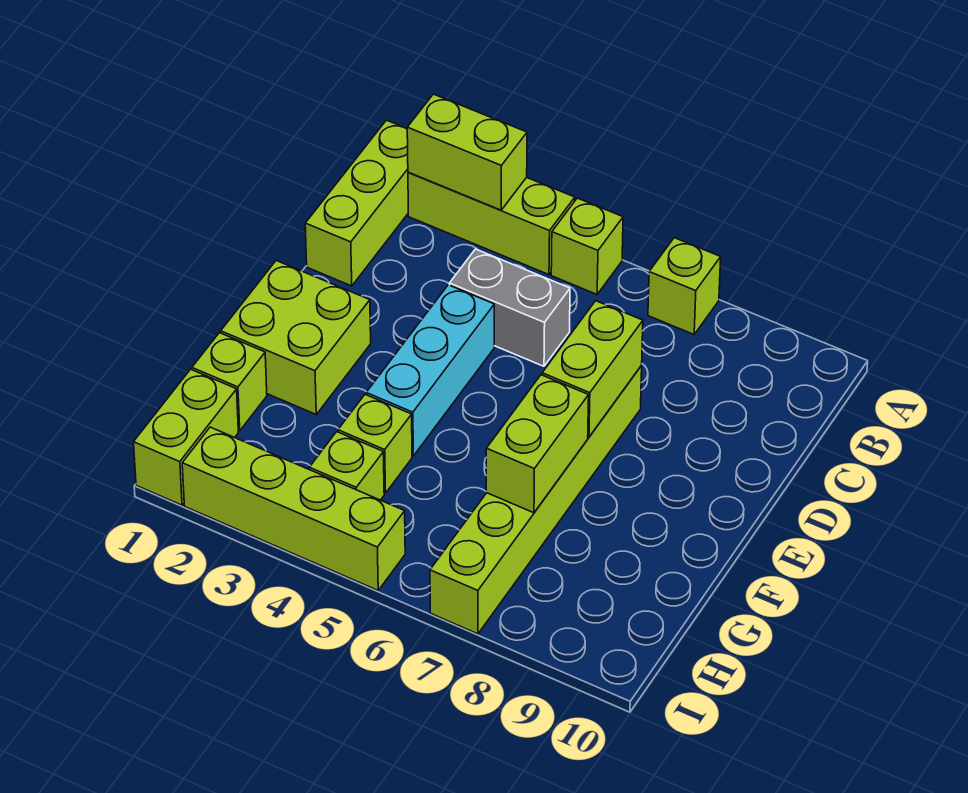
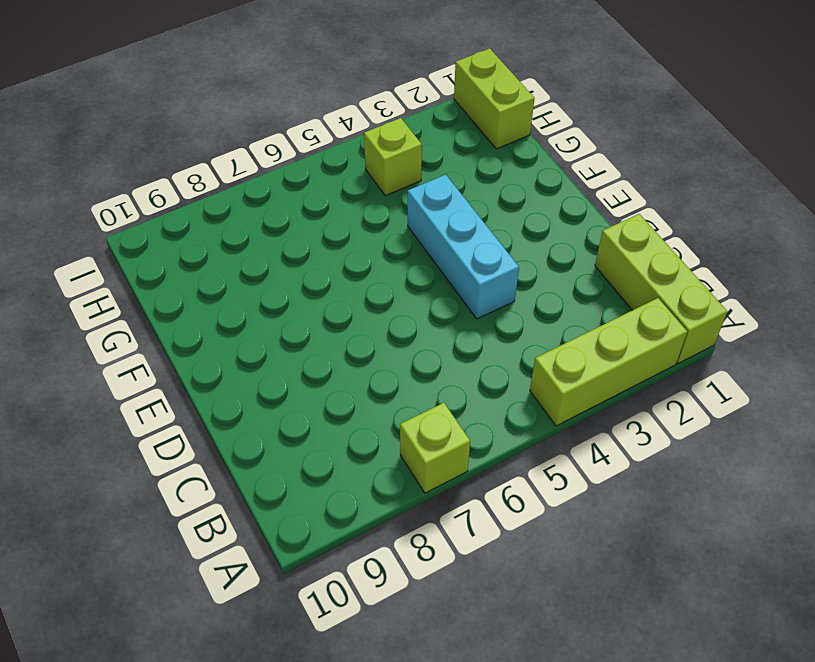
none -> lime brick A5 level 1
none -> grey brick C4:C5 level 1
none -> lime brick D7:I7 level 1

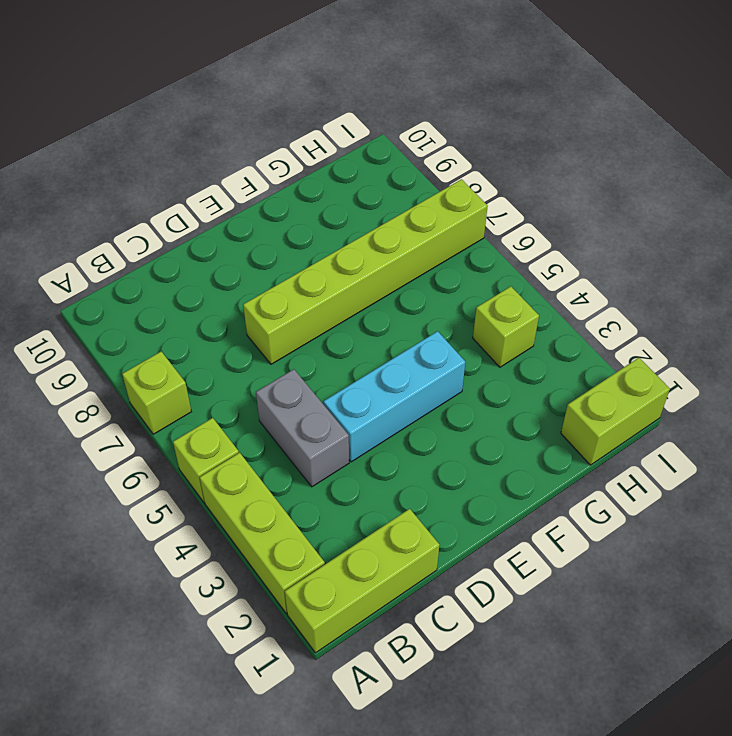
none -> lime brick E1:F2 level 1
none -> lime brick G1 level 1
none -> lime brick G4 level 1

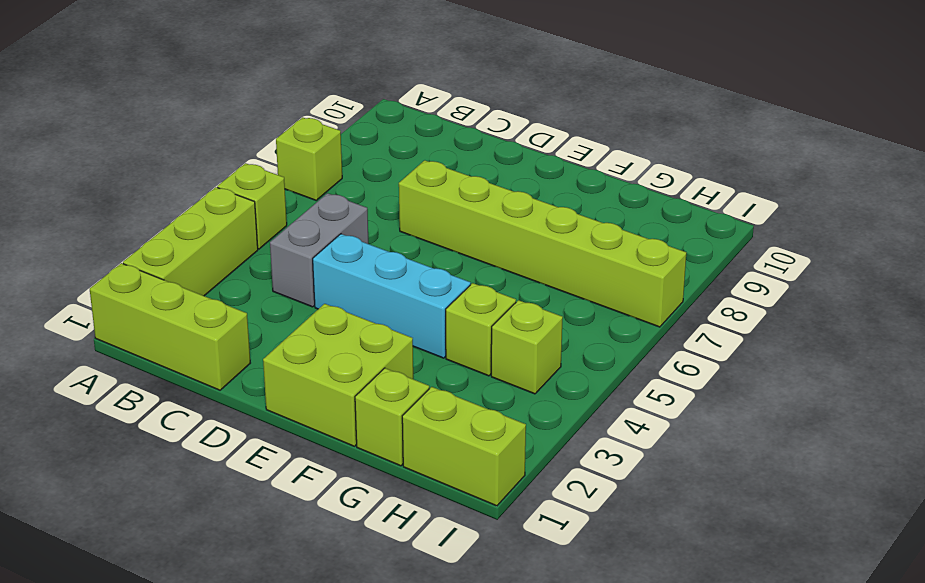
none -> lime brick I2:I5 level 1
none -> lime brick A2:A3 level 2
none -> lime brick D7:E7 level 2

